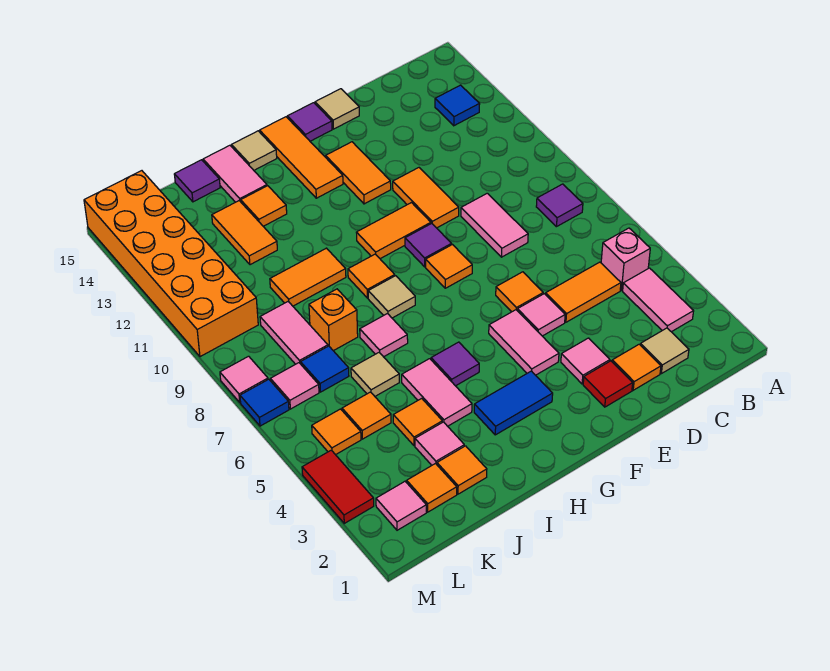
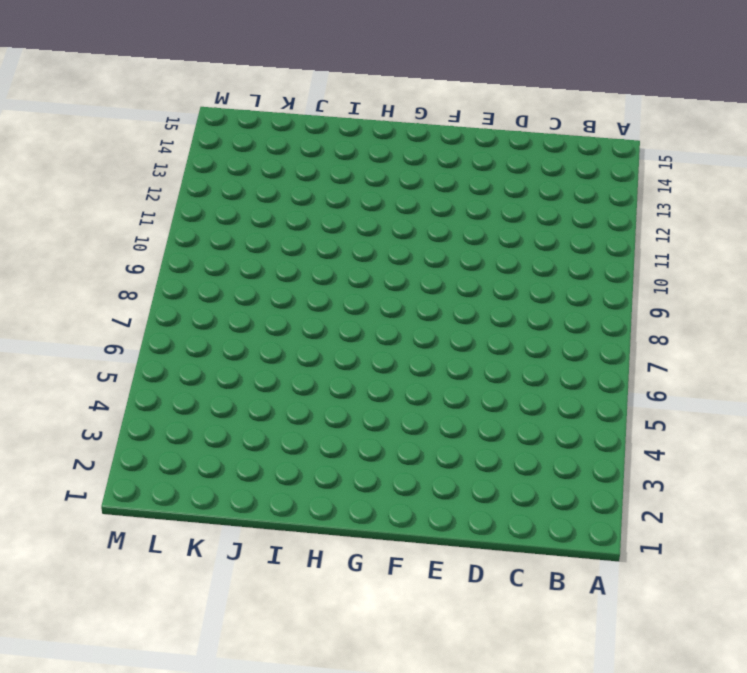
none -> pink tile B3:B4 level 1
none -> pink brick B5 level 1
none -> purple tile B8 level 1
none -> blue tile B13 level 1

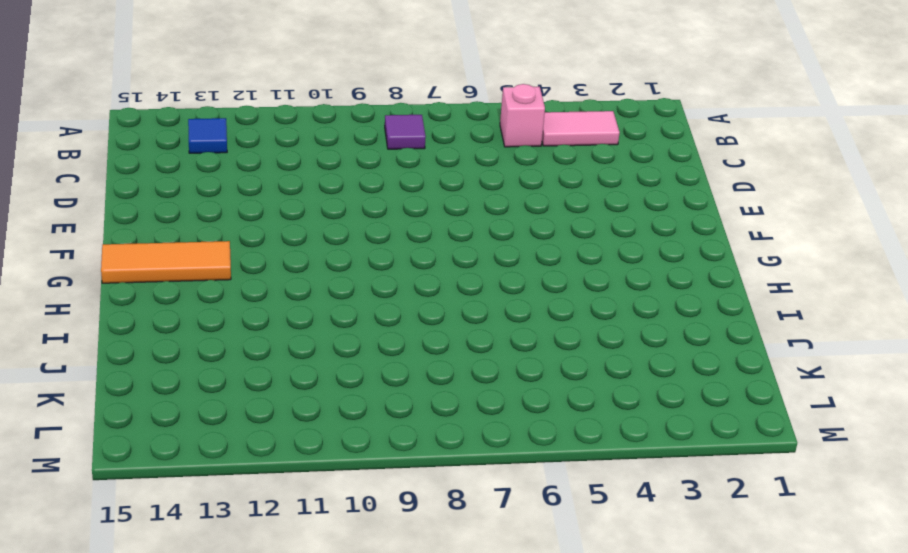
none -> tan tile C2 level 1
none -> orange tile C5:D5 level 1
none -> orange tile D2 level 1
none -> pink tile D8:D9 level 1

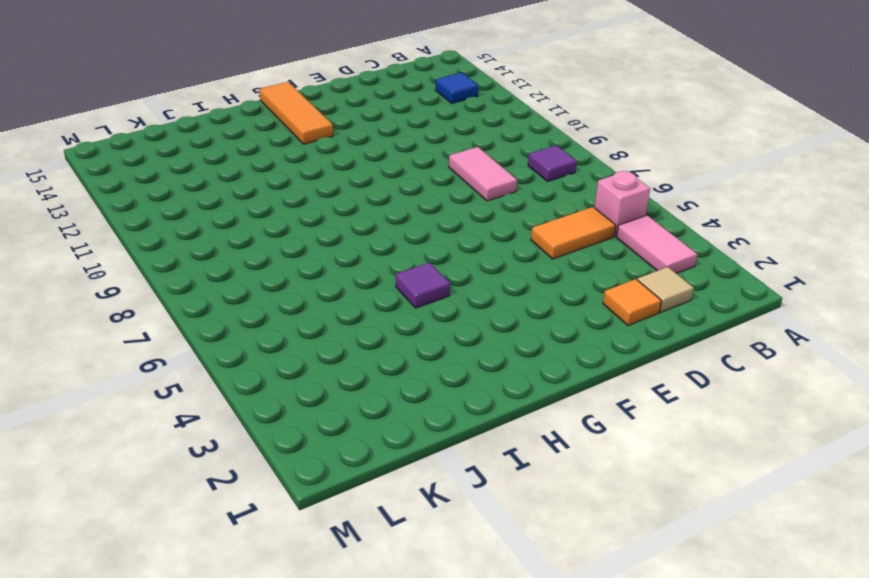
none -> red tile E2 level 1
none -> pink tile E3 level 1
none -> pink tile E5 level 1
none -> orange tile E6 level 1

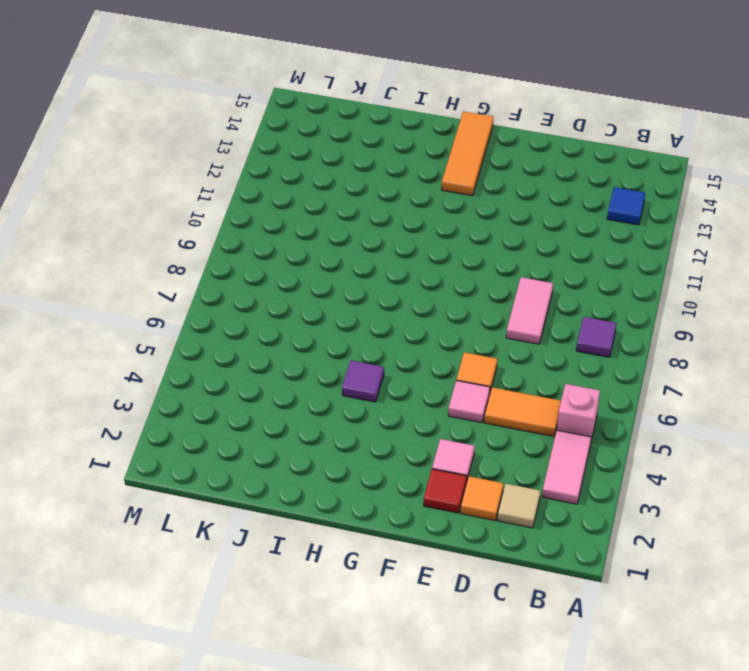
none -> orange tile E10:E11 level 1
none -> tan tile E15 level 1
none -> pink tile F4:F5 level 1
none -> orange tile F8 level 1

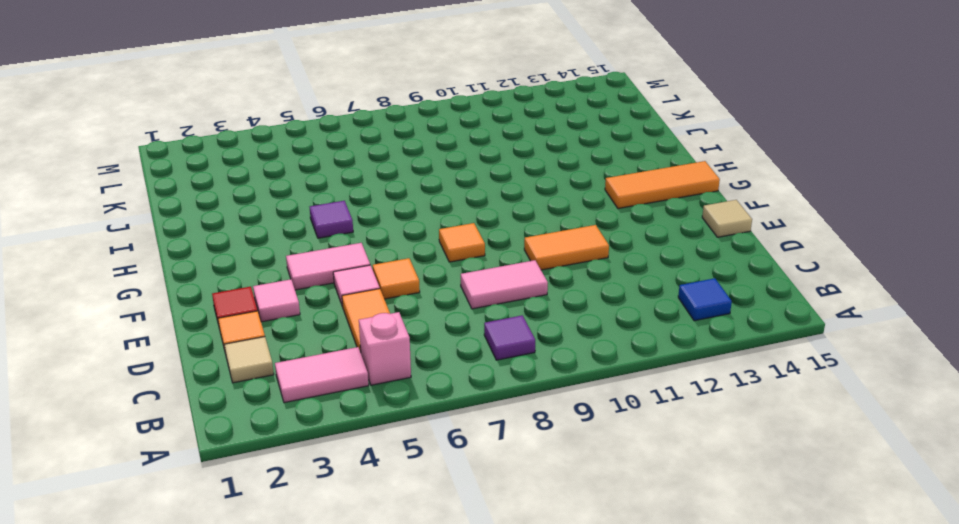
none -> purple tile F9 level 1
none -> orange tile F10:G10 level 1
none -> orange tile F12:F13 level 1
none -> purple tile F15 level 1

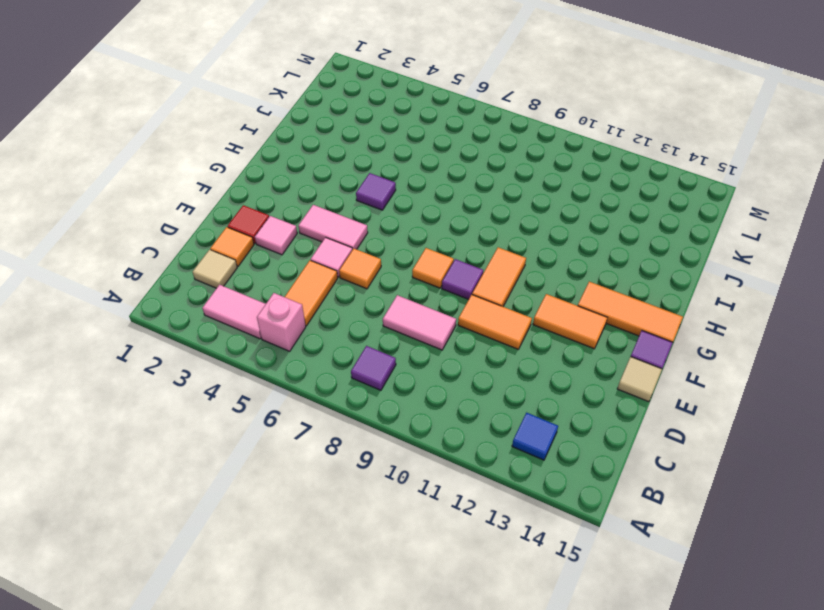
none -> blue tile G3:H3 level 1
none -> tan tile H8 level 1
none -> orange tile H9 level 1
none -> tan tile H15 level 1

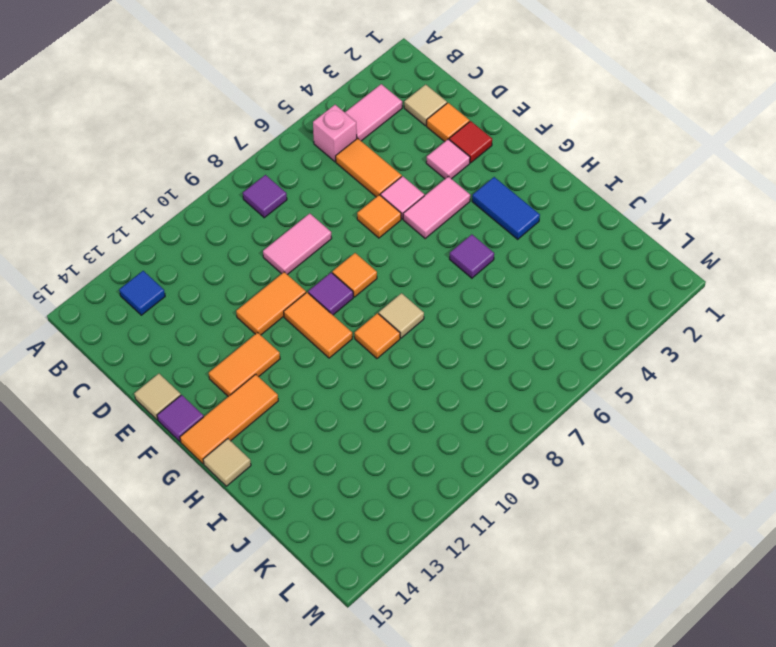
none -> pink tile I4:I5 level 1
none -> pink tile I7 level 1
none -> orange tile I10:J10 level 1
none -> orange tile I13 level 1

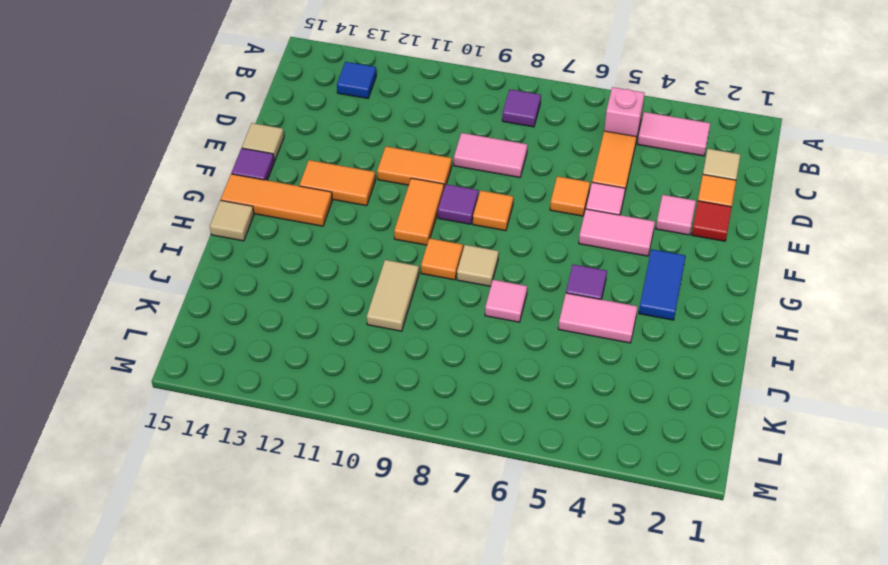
tan tile I10:J10 level 1 -> orange tile I10:J10 level 1
none -> orange tile I13 level 1
none -> pink tile I14:I15 level 1
none -> orange tile J2 level 1
none -> pink tile J3 level 1

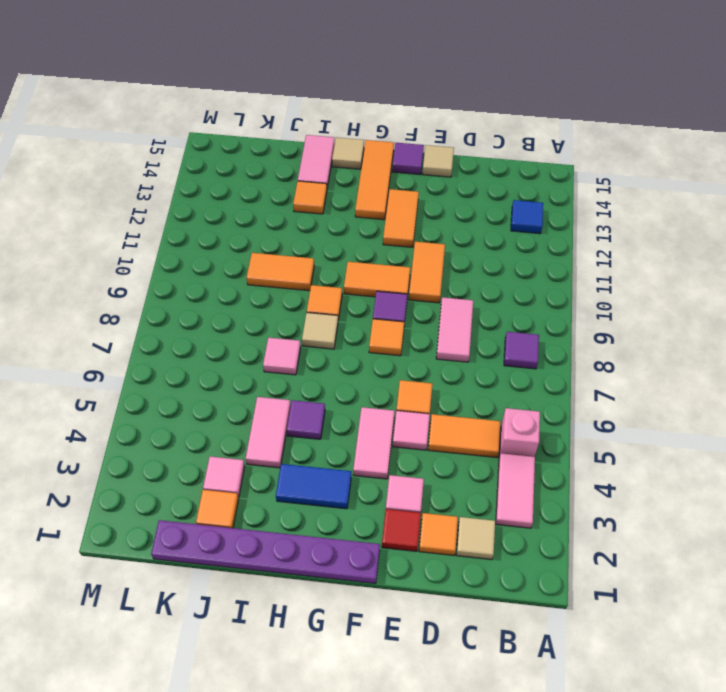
purple plate F1:K1 level 1 -> none
none -> orange tile J4 level 1
none -> tan tile J6 level 1
none -> orange brick J8 level 1
none -> orange tile J12:J13 level 1

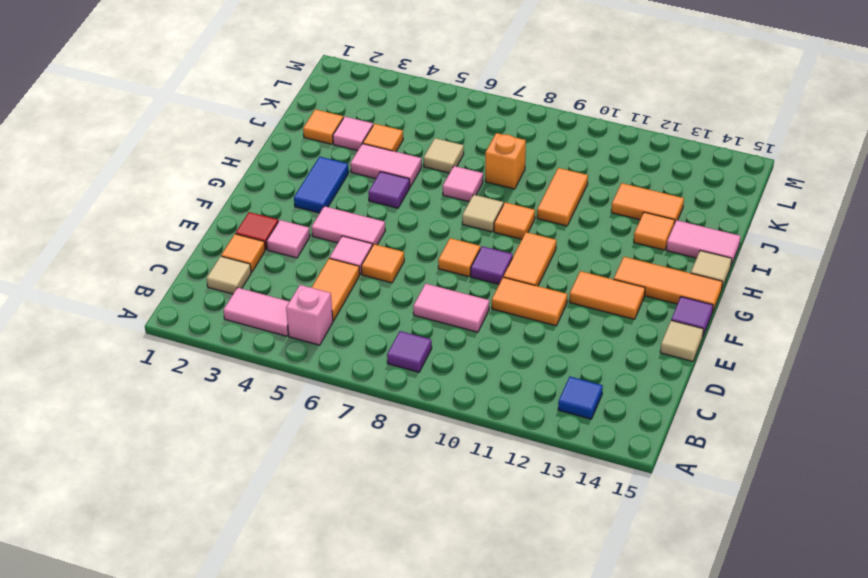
none -> purple tile J15 level 1
none -> orange tile K2 level 1
none -> orange tile K5 level 1
none -> blue tile K7 level 1

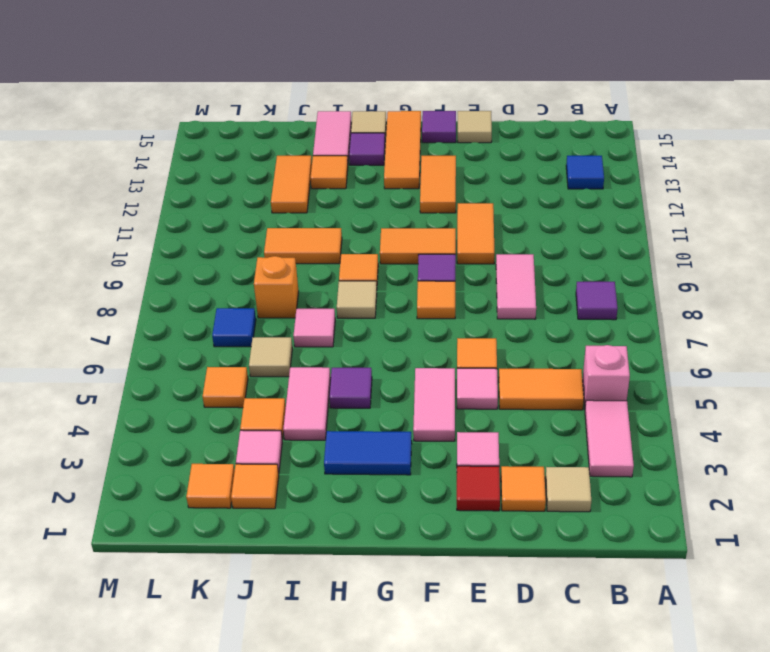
purple tile H14 level 1 -> purple tile J15 level 1
none -> pink tile K8:K9 level 1
none -> pink tile L2 level 1
none -> orange tile L5 level 1
none -> pink tile L7 level 1

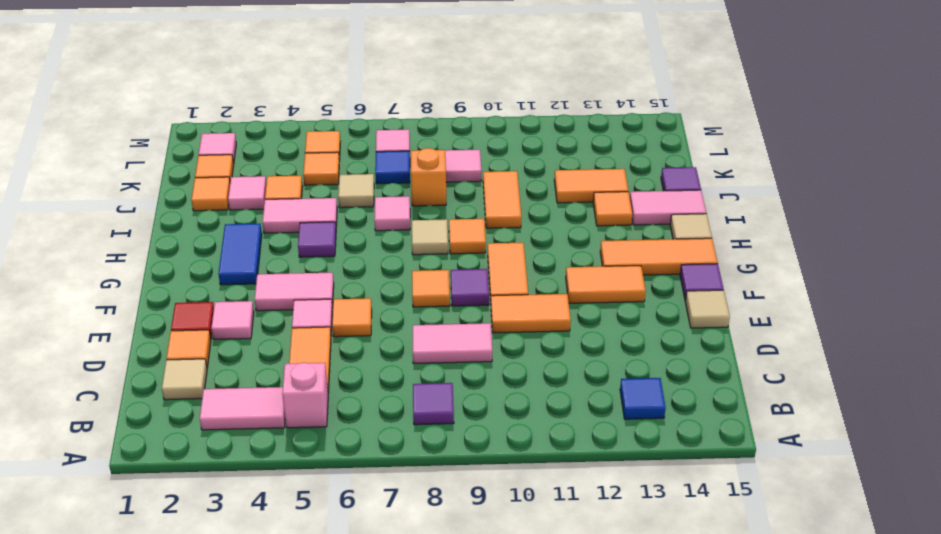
none -> orange brick L10:M15 level 1
none -> red tile M3:M4 level 1
none -> blue tile M7 level 1
none -> pink tile M8 level 1

